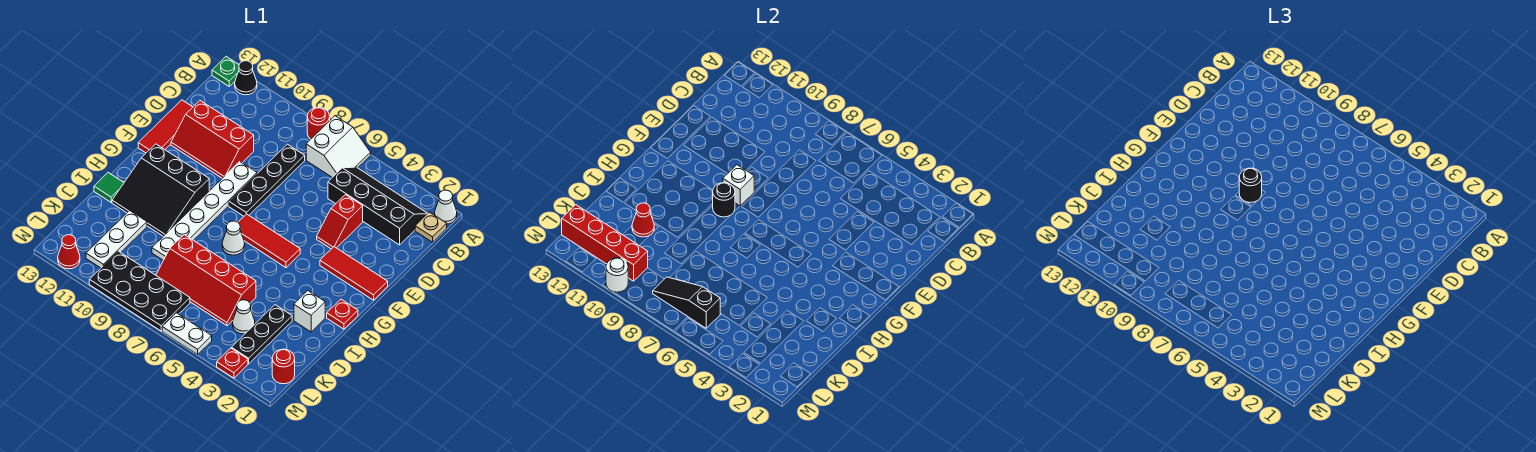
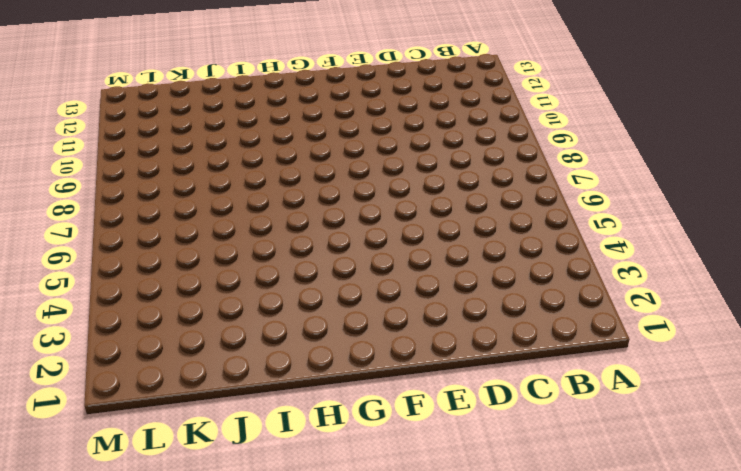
none -> white cone A1 level 1
none -> white slope A6:B7 level 1 top 7
none -> red round brick A8 level 1
none -> black cone A12 level 1

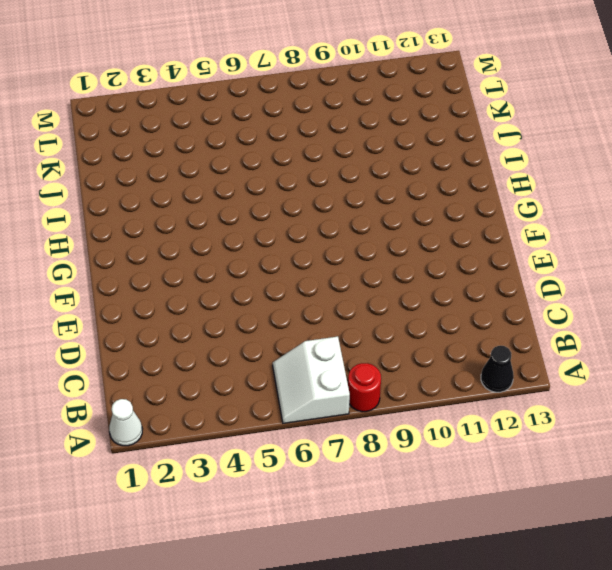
none -> green plate A13 level 1
none -> tan plate B1 level 1
none -> black slope B2:C5 level 1 top C
none -> black plate C8:F8 level 1

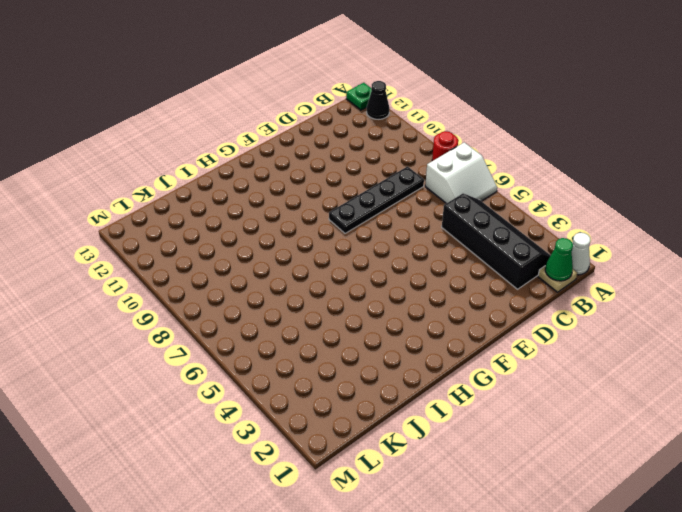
green cone B1 level 2 -> none
none -> red slope D4:E4 level 1 top D
none -> red slope D10:E12 level 1 top D
none -> red tile D13:F13 level 1
none -> white plate E9:J9 level 1

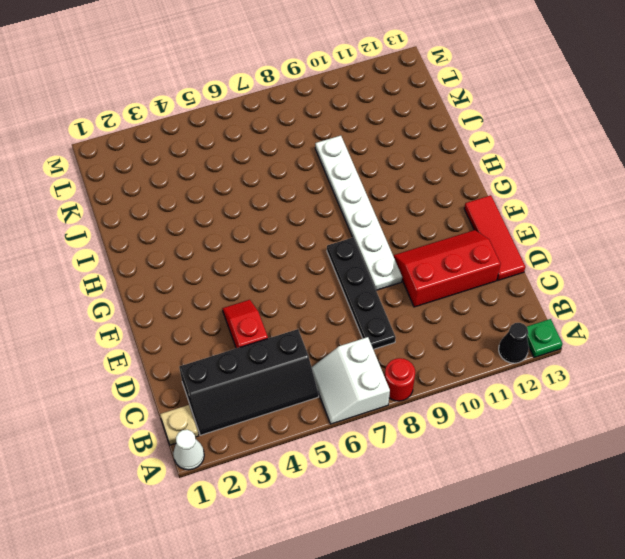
none -> red tile F1:F3 level 1
none -> red tile G5:G7 level 1
none -> black slope G10:I12 level 1 top G
none -> red plate H1 level 1

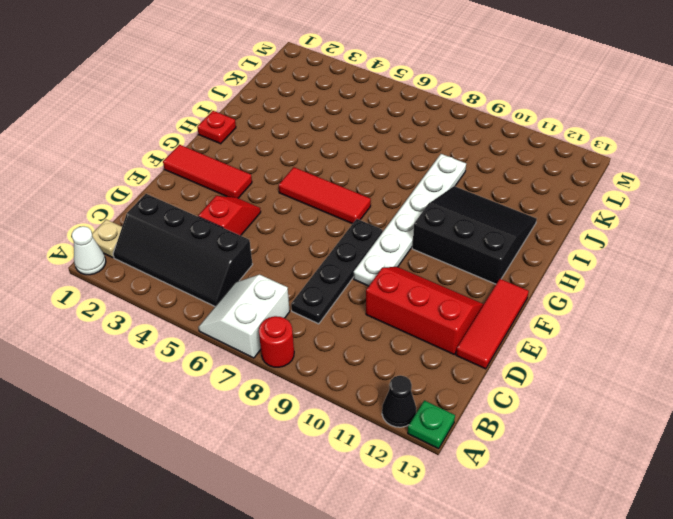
none -> white cone H7 level 1
none -> white brick I2 level 1
none -> green tile I13 level 1
none -> black plate J3:L3 level 1

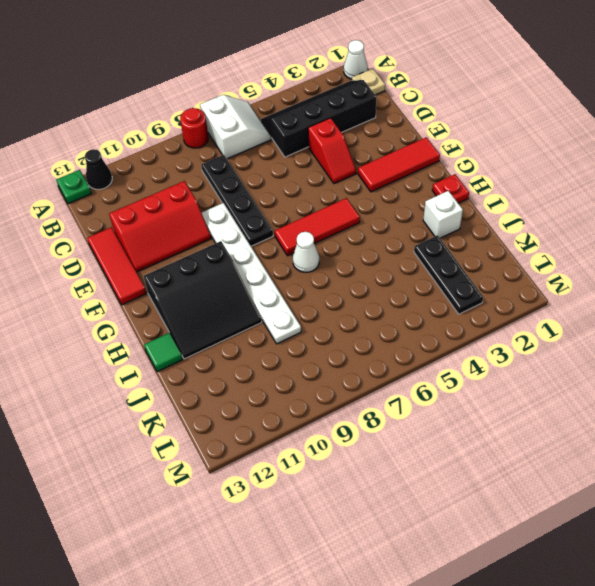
none -> red slope J5:K8 level 1 top J
none -> white plate J11:L11 level 1
none -> white cone K4 level 1
none -> red round brick L1 level 1

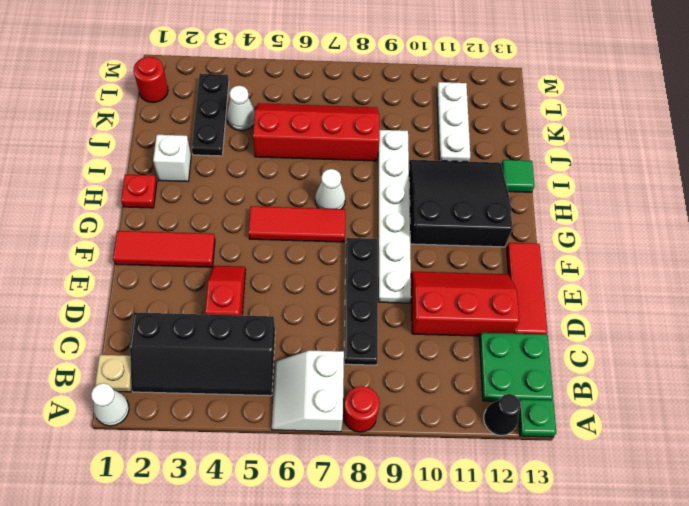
green plate B12:C13 level 1 -> none
none -> black plate L7:M10 level 1
none -> red plate M3 level 1
none -> white plate M5:M6 level 1
none -> red cone M12 level 1

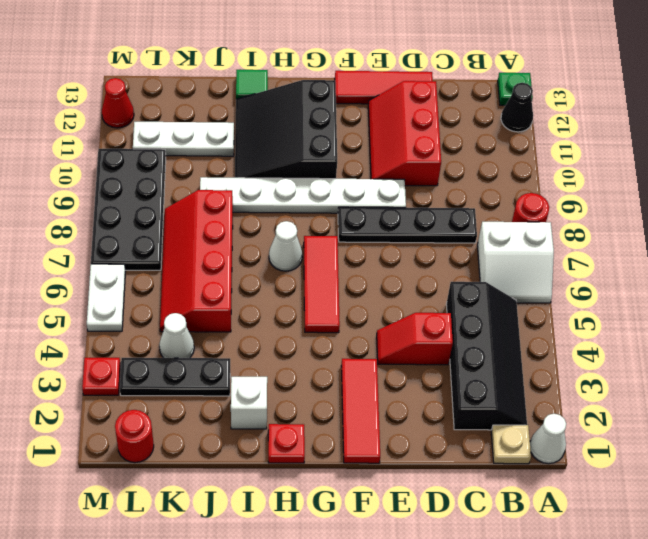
none -> white brick F9 level 2
none -> black round brick G9 level 2
none -> red cone J11 level 2
none -> black slope L6:L8 level 2 top 6

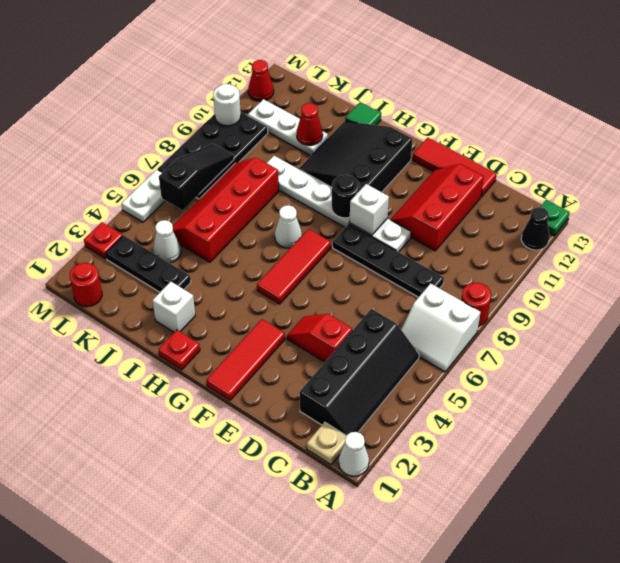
none -> red brick L10:L13 level 2
none -> black round brick F9 level 3

